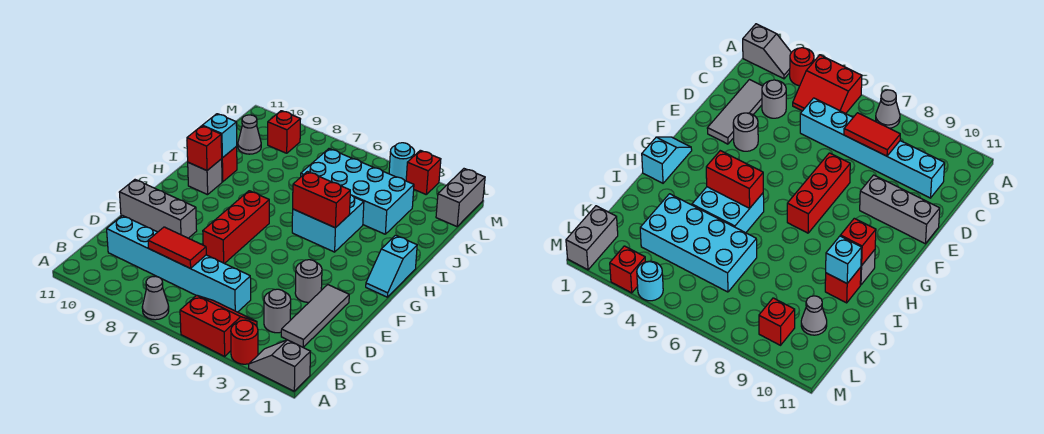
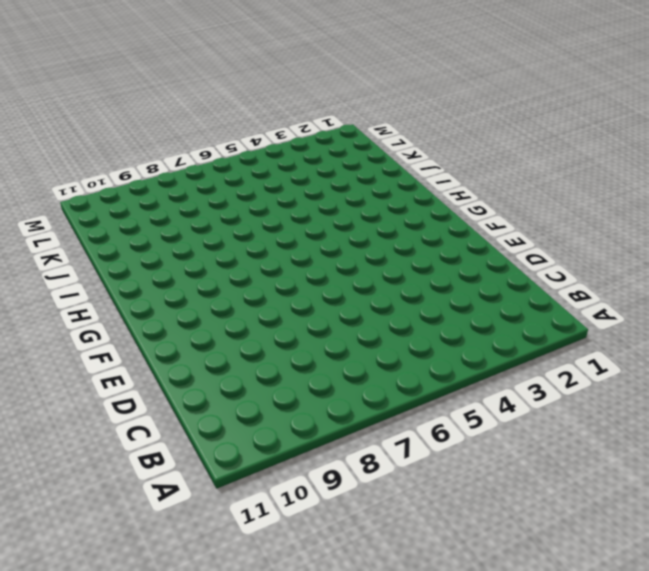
none -> grey slope A1:A2 level 1 top 1
none -> red round brick A3 level 1
none -> red slope A4:B5 level 1 top A

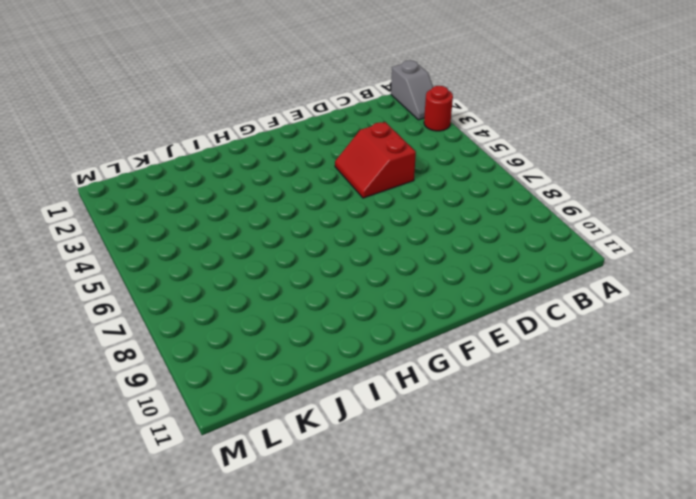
red slope D4:E5 level 1 top D -> red slope A4:B5 level 1 top A
none -> grey cone A7 level 1
none -> grey tile C2:E2 level 1
none -> grey round brick C3 level 1

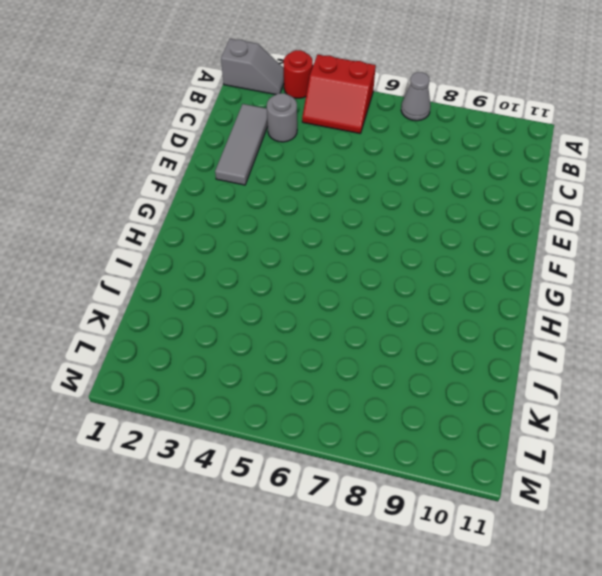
none -> cyan brick C5:C10 level 1
none -> grey round brick E3 level 1
none -> red brick E7:G7 level 1

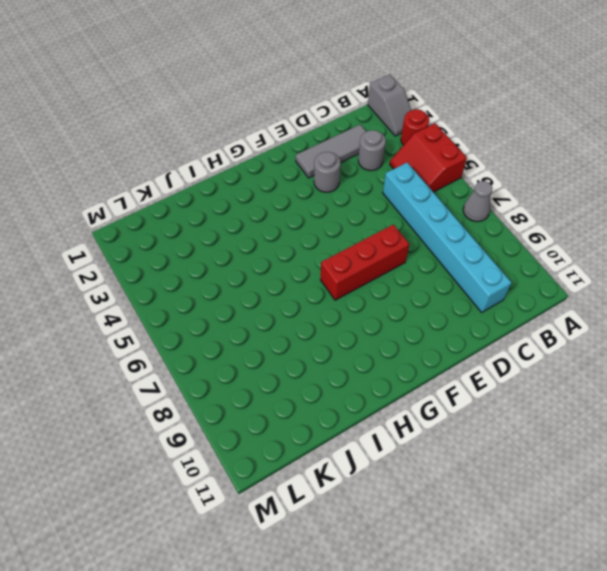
none -> grey brick E9:E11 level 1
none -> cyan slope G1:H1 level 1 top H
none -> cyan brick H4:I5 level 1

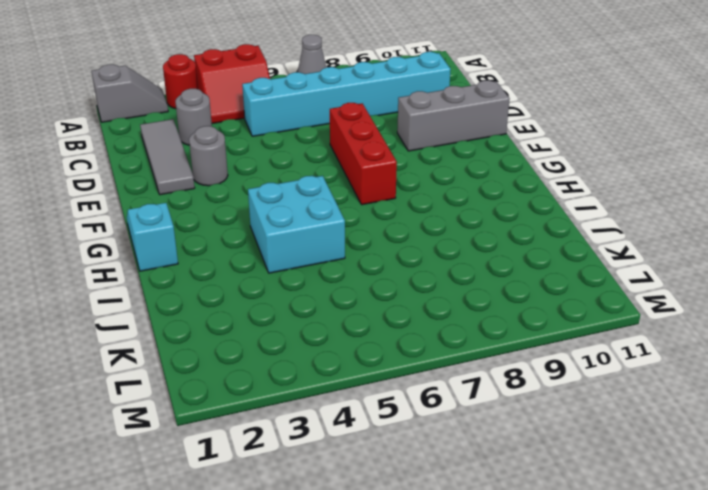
none -> grey brick H10 level 1
none -> red brick I10 level 1
none -> cyan brick J3:K6 level 1

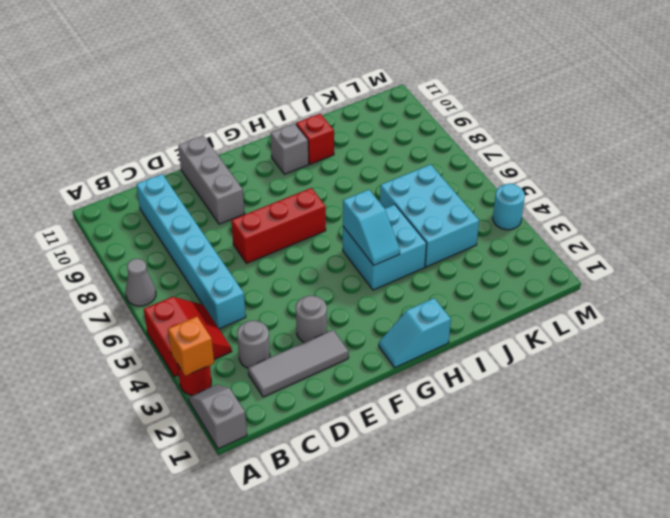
orange brick A3 level 2 -> none
cyan slope H4:H5 level 2 top 5 -> red brick H4:H5 level 2
cyan brick J4:K6 level 1 -> cyan brick J3:K6 level 1
none -> grey cone K10 level 1
none -> grey brick L1:M1 level 1
none -> red brick L9 level 1

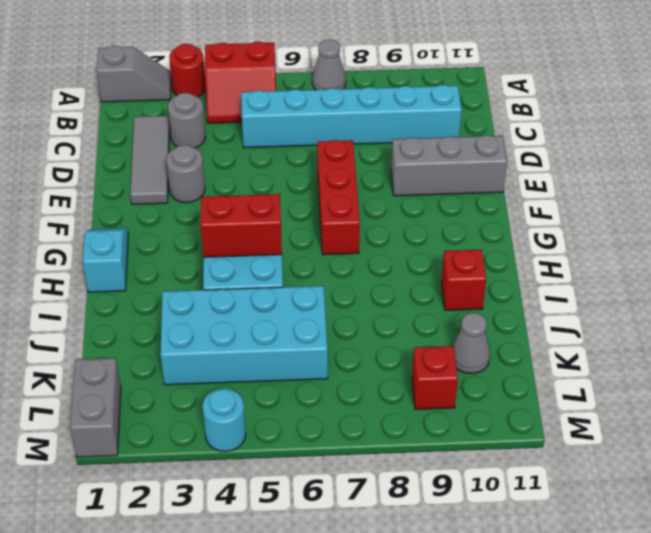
none -> grey brick H10 level 1
none -> red brick M3 level 1
none -> red tile C7:C8 level 2

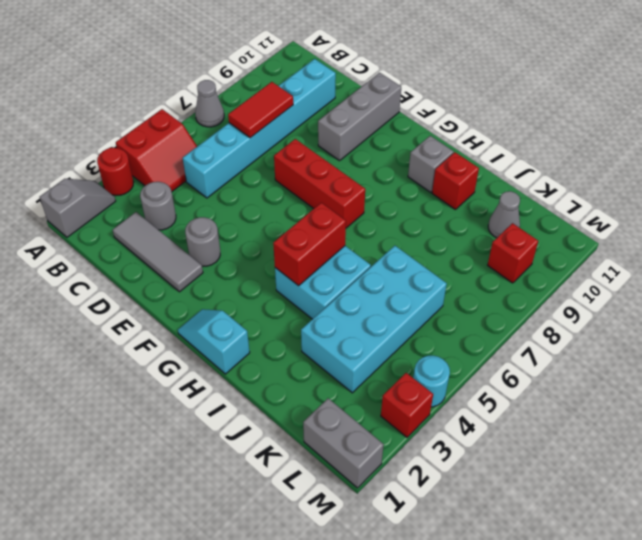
none -> red brick H10 level 2
none -> cyan brick I10 level 2

